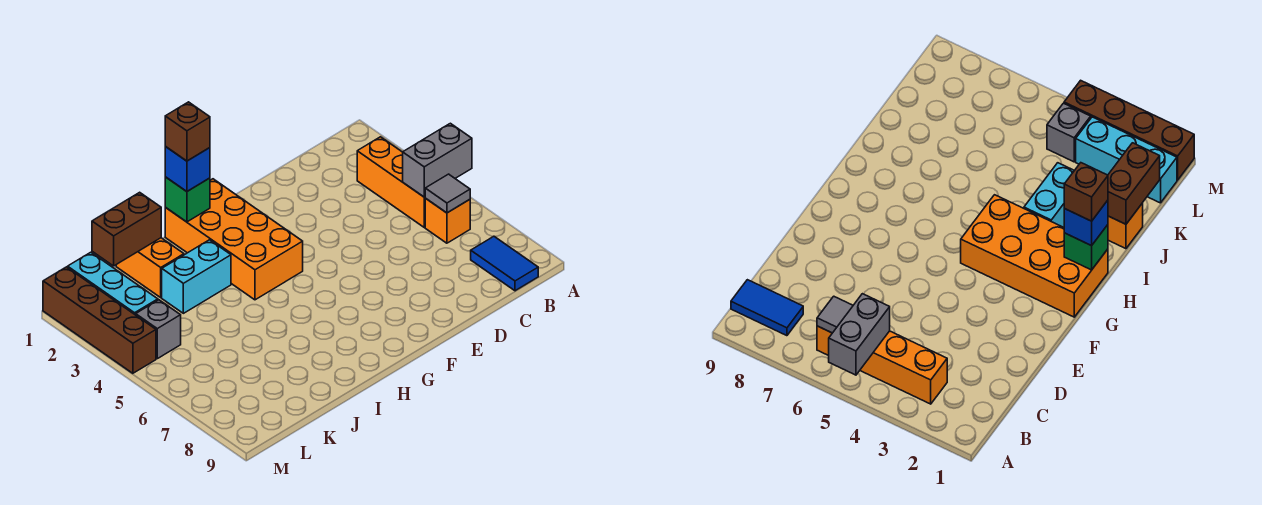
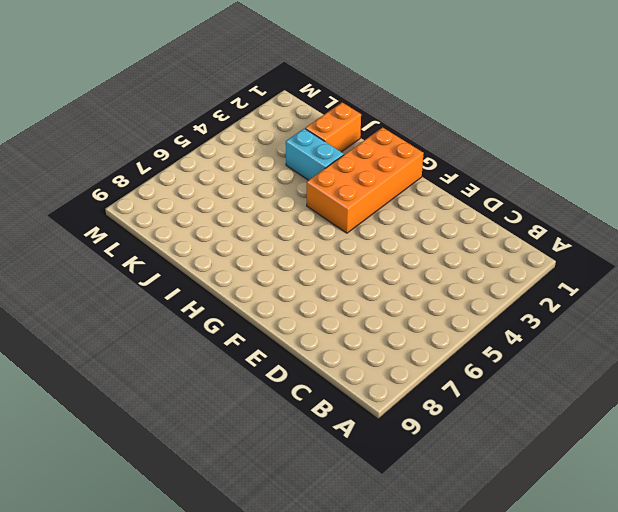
none -> orange brick B3:B5 level 1
none -> orange brick B6 level 1
none -> blue tile B8:B9 level 1

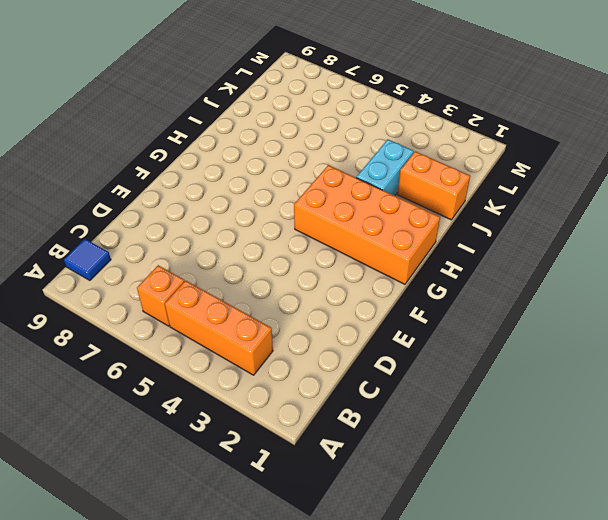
blue tile B9 level 1 -> blue tile B8:B9 level 1
none -> cyan brick L1:L3 level 1
none -> grey brick L4 level 1
none -> brown brick M1:M4 level 1

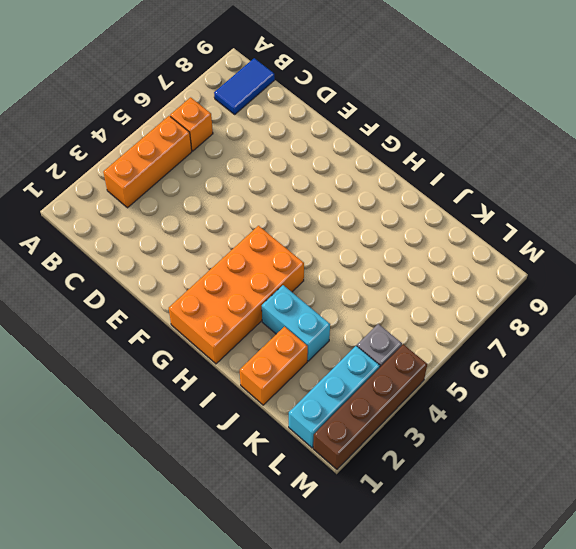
none -> grey brick A5:B5 level 2
none -> grey tile B6 level 2
none -> green brick H1 level 2

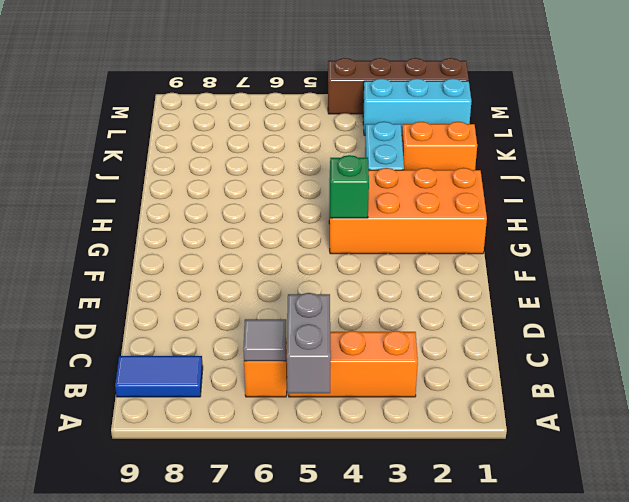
green brick G4 level 2 -> green brick H1 level 2
none -> grey brick L4 level 1
none -> brown brick J1:K1 level 2
none -> blue brick H1 level 3

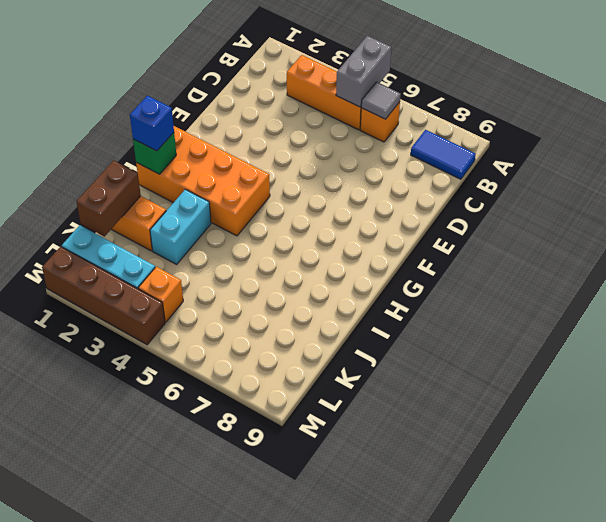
orange brick L4 level 1 -> grey brick L4 level 1
none -> brown brick H1 level 4

